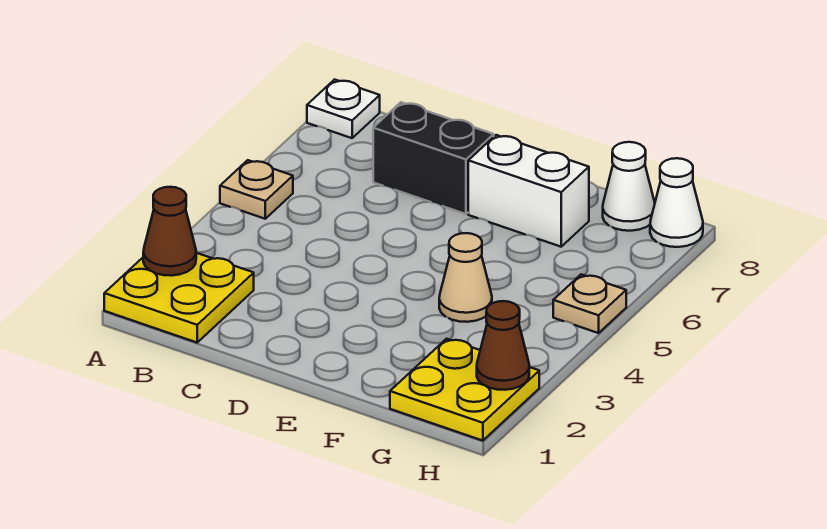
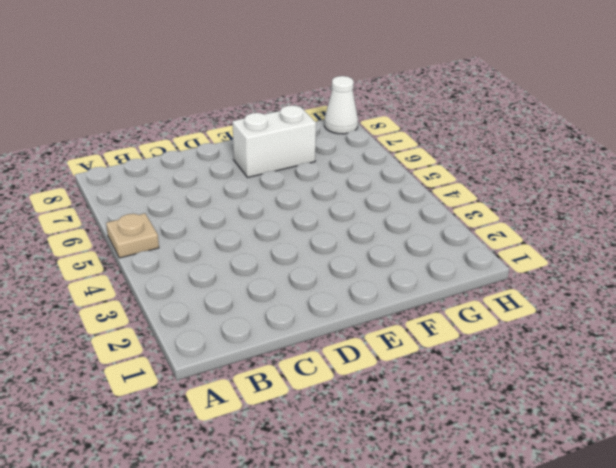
none -> yellow plate A1:B2 level 1
none -> white plate A8 level 1
none -> black brick C7:D7 level 1

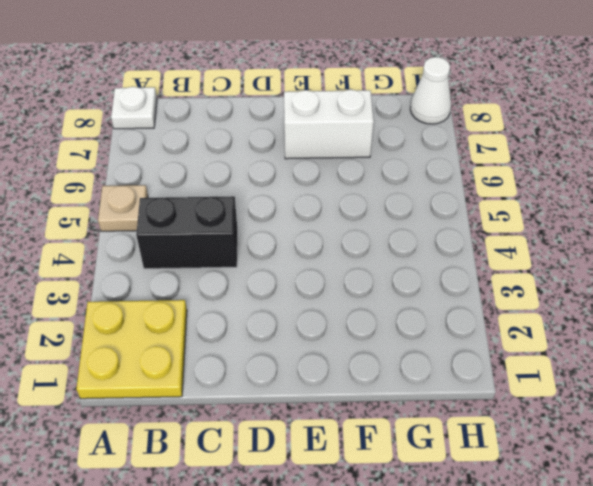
black brick B4:C4 level 1 -> black brick C7:D7 level 1
none -> tan cone F4 level 1
none -> yellow plate G1:H2 level 1
none -> white cone G8 level 1

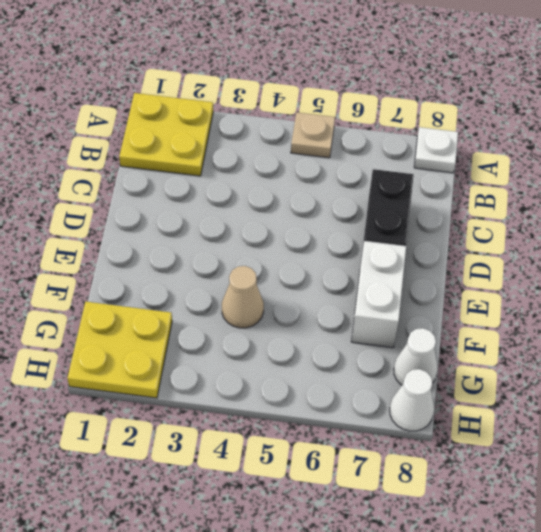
none -> tan plate H5 level 1
none -> brown cone A2 level 2
none -> brown cone H2 level 2

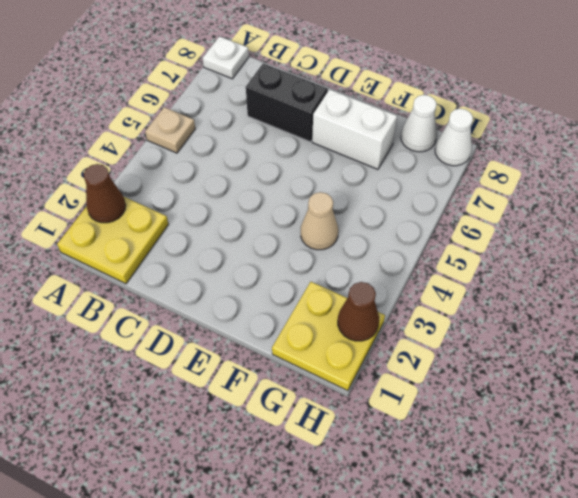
none -> tan plate H5 level 1

